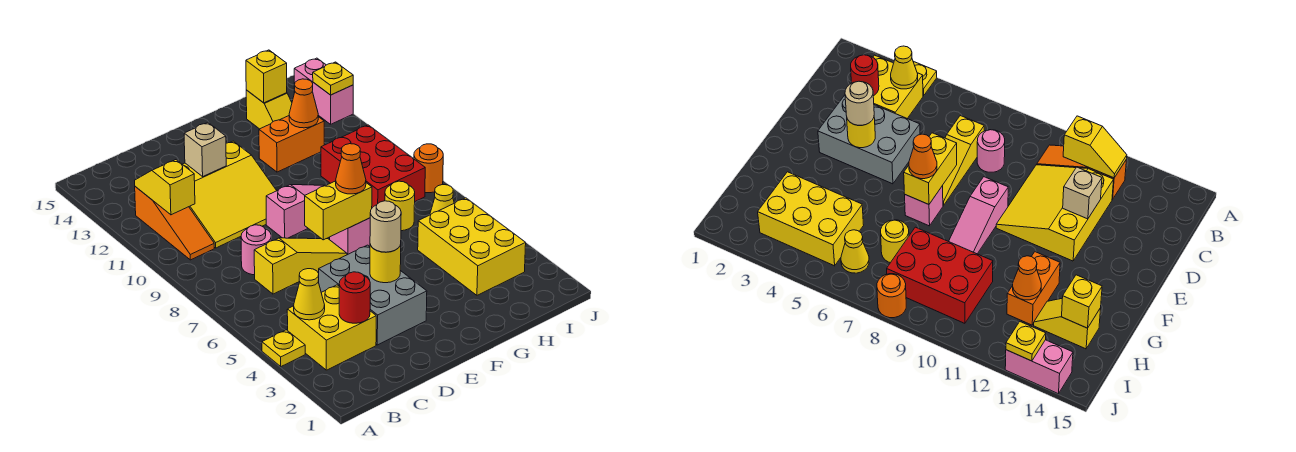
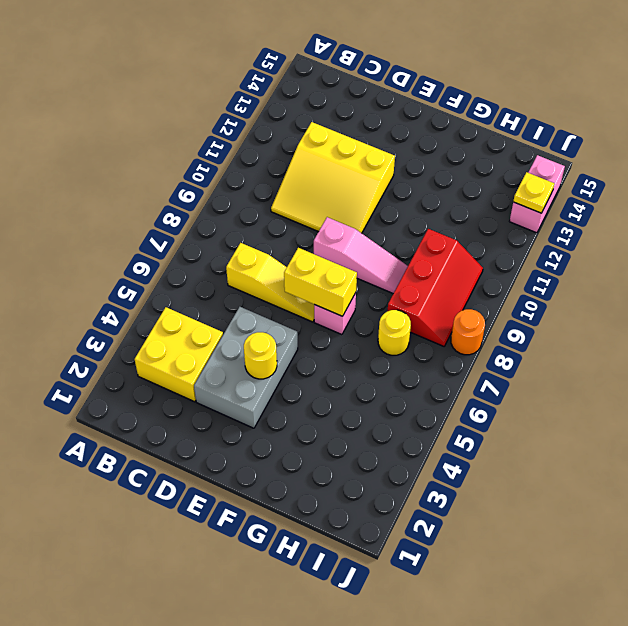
red slope H8:I10 level 1 top H -> red brick H8:I10 level 1
none -> yellow plate A4 level 1
none -> orange slope B10:B12 level 1 top 12
none -> pink round brick C8 level 1

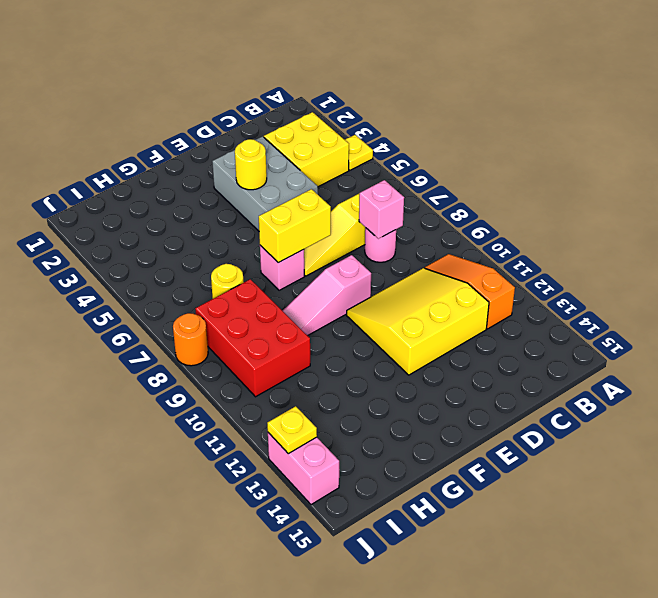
pink brick C8 level 2 -> none
none -> orange brick G12:H12 level 1
none -> yellow brick H3:I5 level 1
none -> yellow slope H13:H14 level 1 top 14

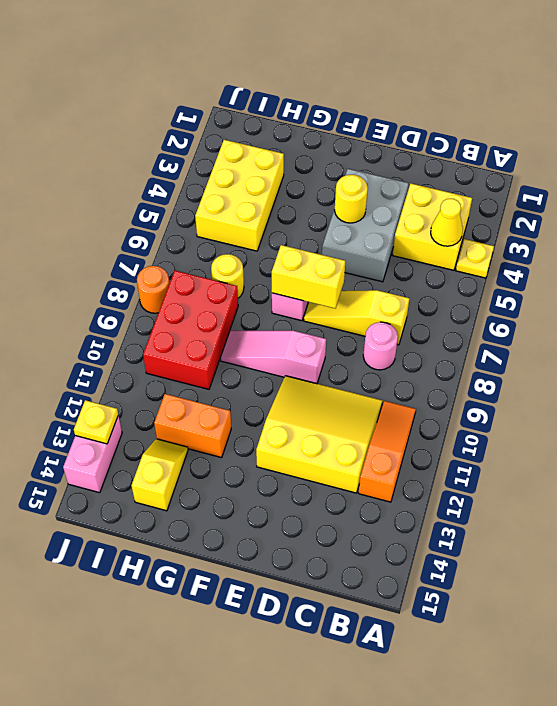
none -> yellow cone I6 level 1
none -> yellow slope B11:B12 level 2 top 11
none -> red round brick C3 level 2

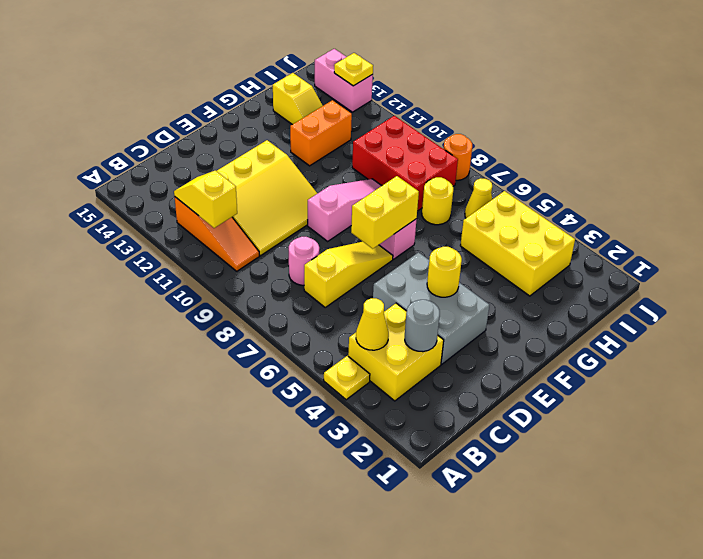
grey round brick C3 level 2 -> red round brick C3 level 2
none -> tan brick D12 level 2
none -> orange cone H12 level 2
none -> yellow brick H14 level 2

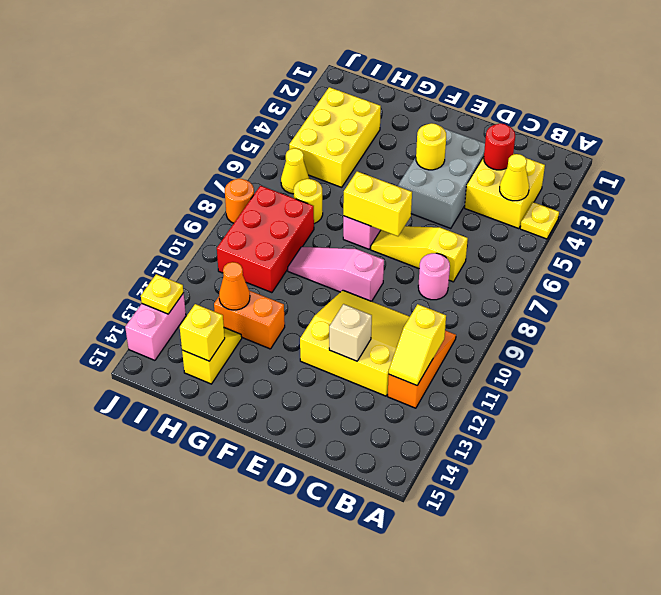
none -> tan round brick E4 level 3
none -> orange cone F7 level 3

